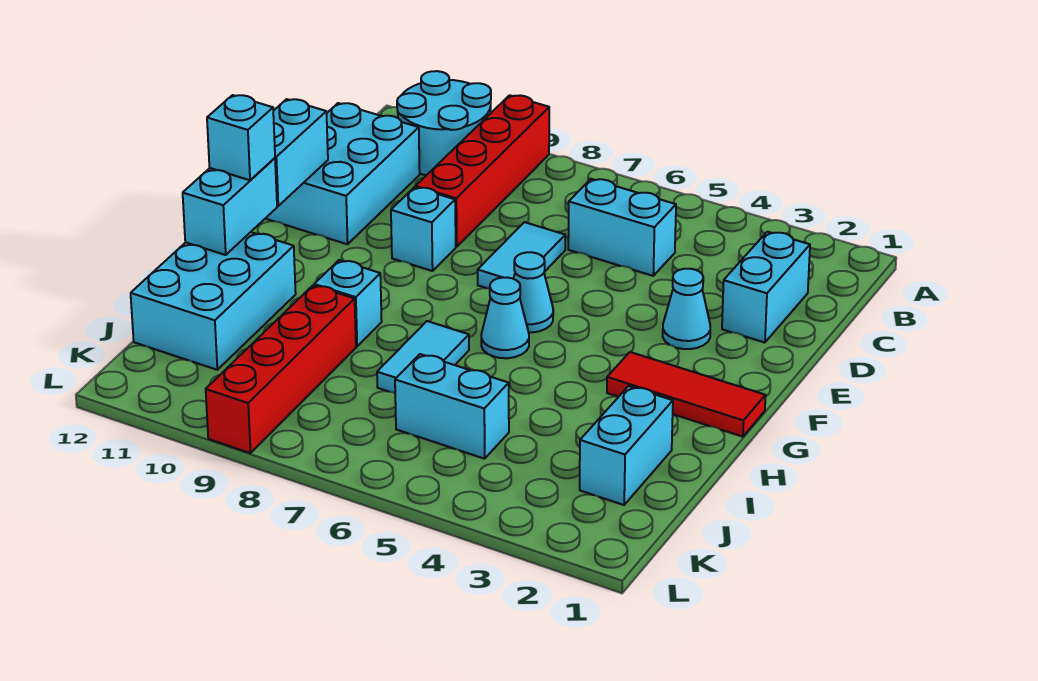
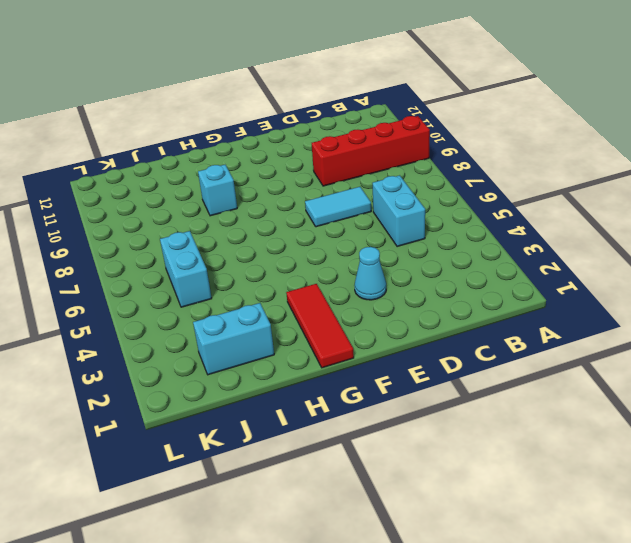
none -> cyan round brick A10:B11 level 1
none -> cyan brick C2:D2 level 1
none -> cyan brick C11:E12 level 1

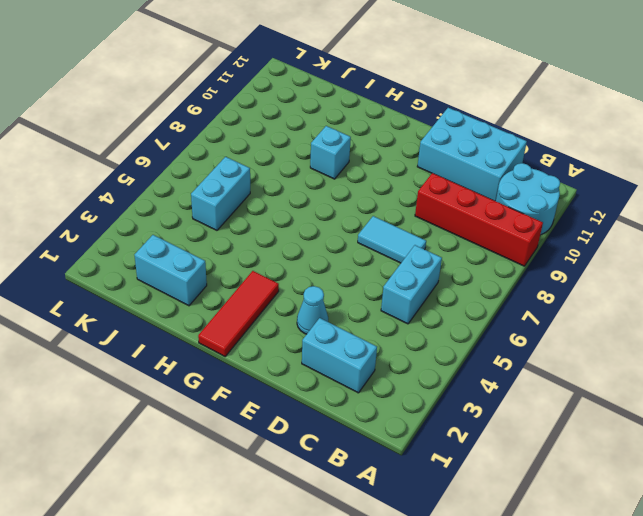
none -> cyan brick E9 level 1
none -> cyan cone F6 level 1
none -> cyan cone G6 level 1

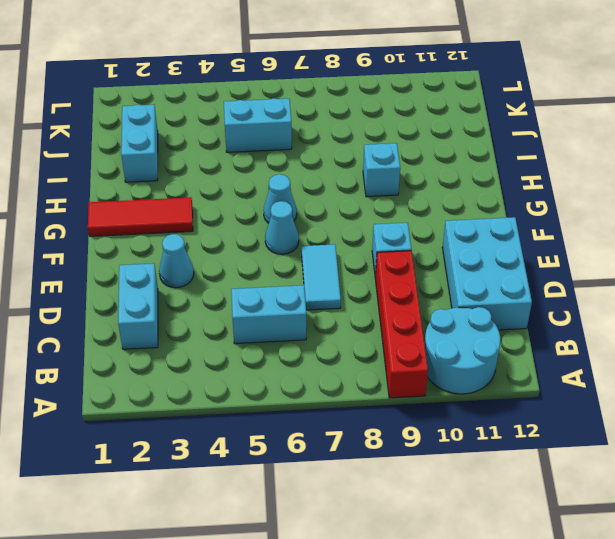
none -> cyan tile H7:I7 level 1
none -> cyan brick H11:J12 level 1
none -> red brick I9:L9 level 1

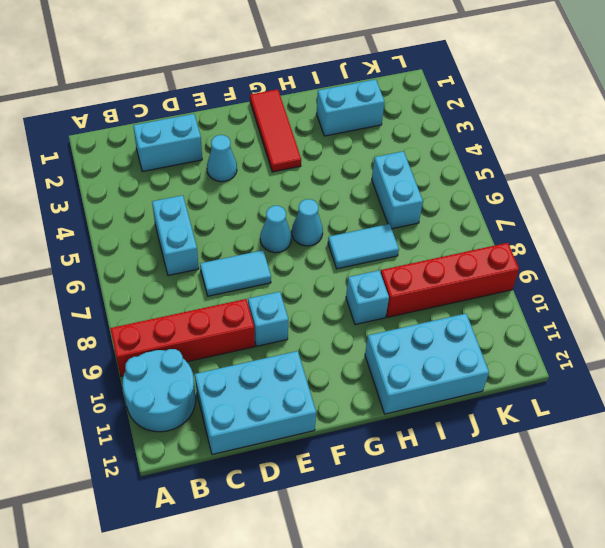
none -> cyan brick E12:F12 level 2
none -> cyan brick G12:H12 level 2
none -> cyan brick G12 level 3

